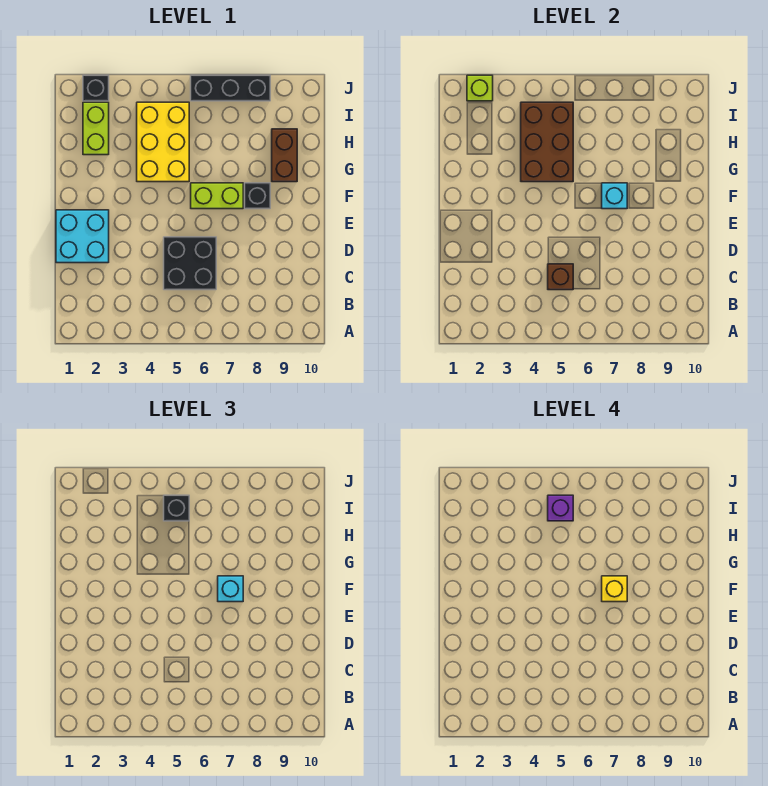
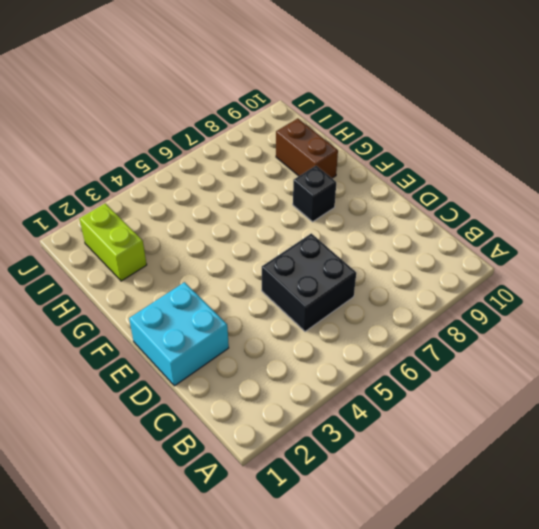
none -> lime brick F6:F7 level 1
none -> yellow brick G4:I5 level 1
none -> black brick J2 level 1

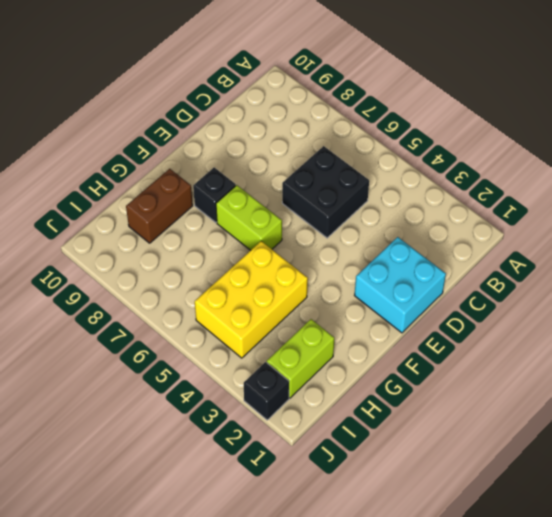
none -> black brick J6:J8 level 1
none -> brown brick C5 level 2
none -> cyan brick F7 level 2

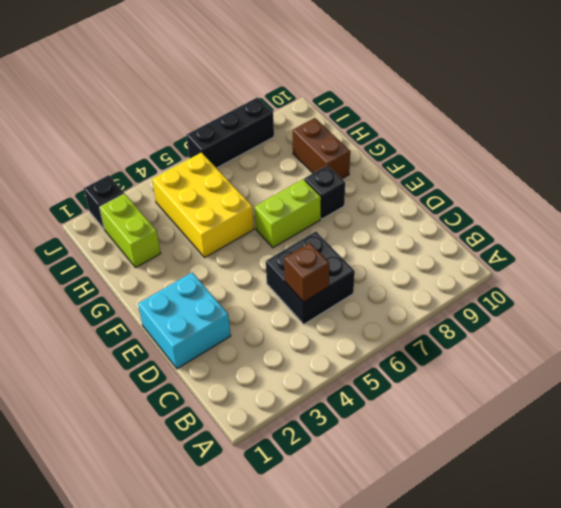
none -> cyan brick F7 level 2
none -> brown brick G4:I5 level 2
none -> lime brick J2 level 2

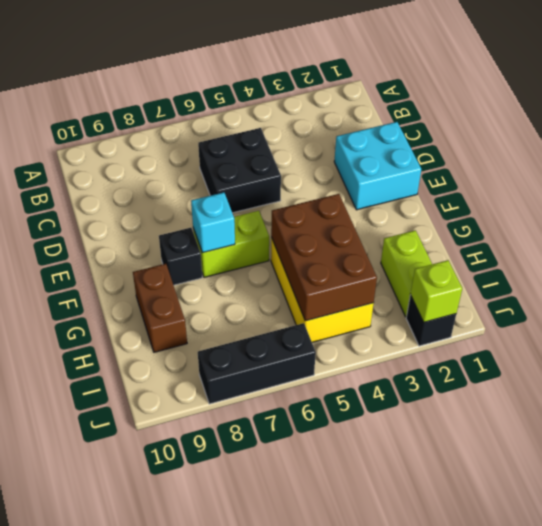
none -> brown brick C5 level 2
none -> cyan brick F7 level 3
none -> black brick I5 level 3

